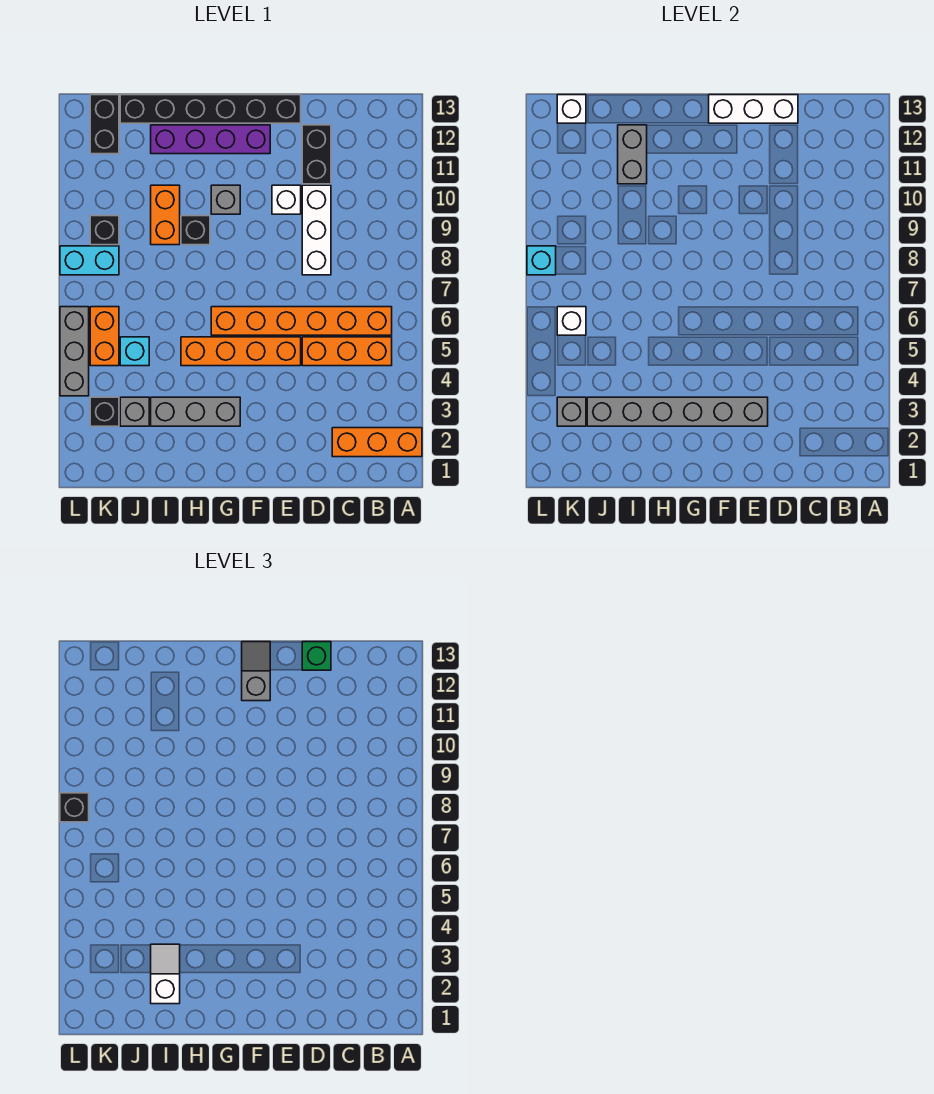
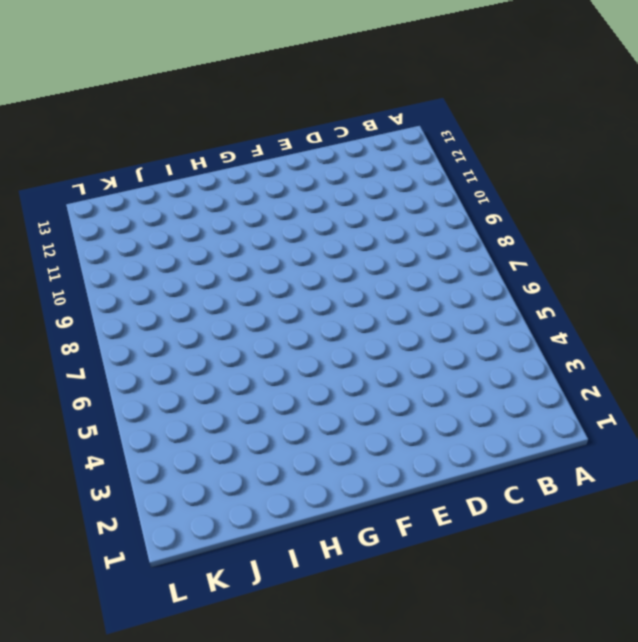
none -> orange brick A2:C2 level 1
none -> orange brick B5:D5 level 1
none -> orange brick B6:G6 level 1
none -> white brick D8:D10 level 1

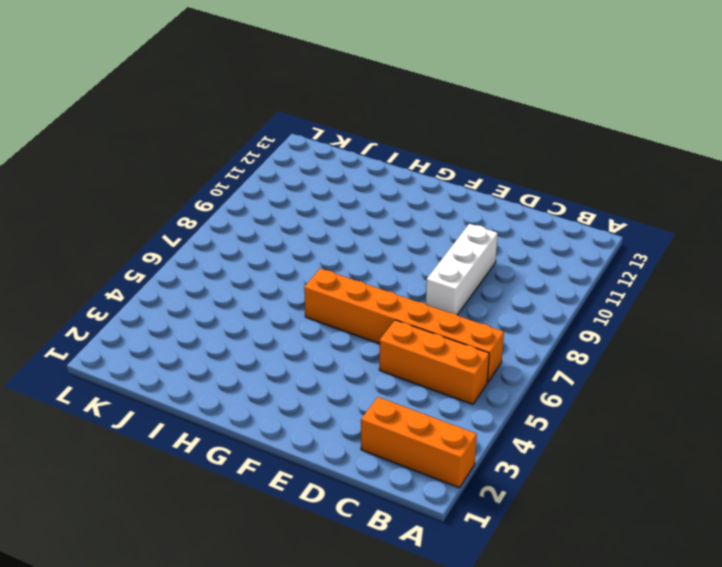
none -> black brick D11:D12 level 1
none -> orange brick E5:H5 level 1
none -> white brick E10 level 1
none -> black brick E13:J13 level 1

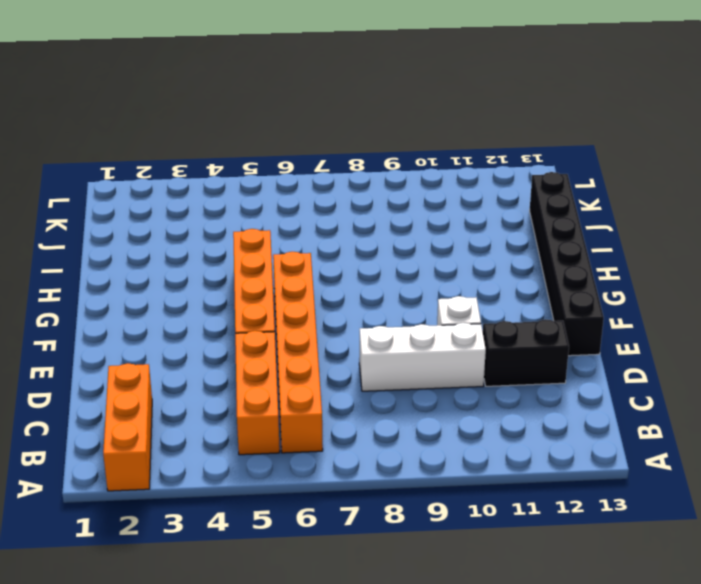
none -> purple brick F12:I12 level 1
none -> grey brick G3:I3 level 1
none -> grey brick G10 level 1
none -> black brick H9 level 1

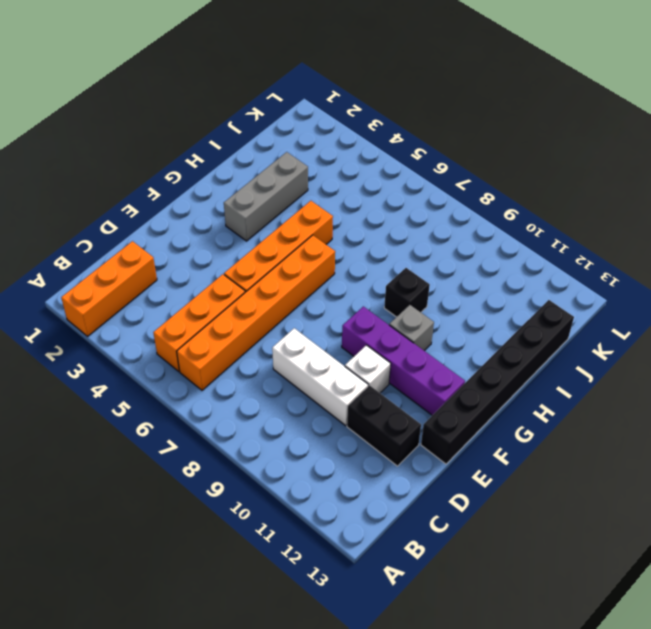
purple brick F9:F12 level 1 -> purple brick F12:I12 level 1
none -> orange brick I9:I10 level 1
none -> grey brick J3 level 1
none -> cyan brick J5 level 1
none -> black brick K3 level 1

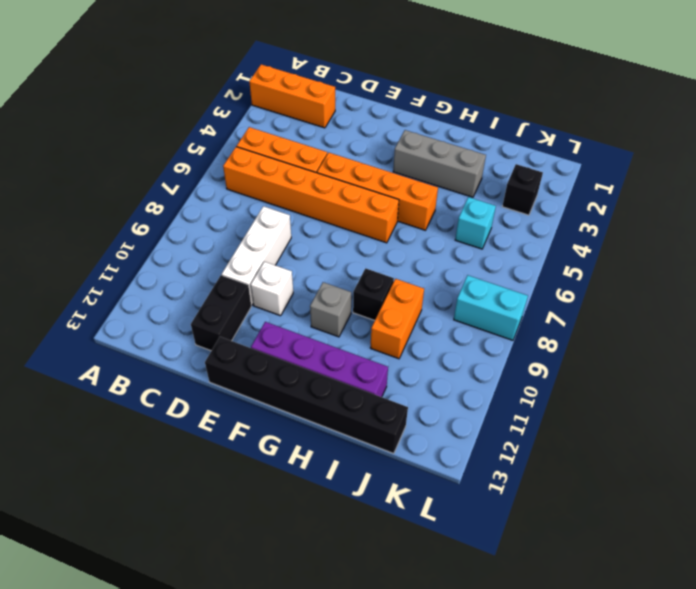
none -> grey brick J3 level 1
none -> orange brick K5:K6 level 1
none -> black brick K9 level 1
none -> black brick K12:K13 level 1

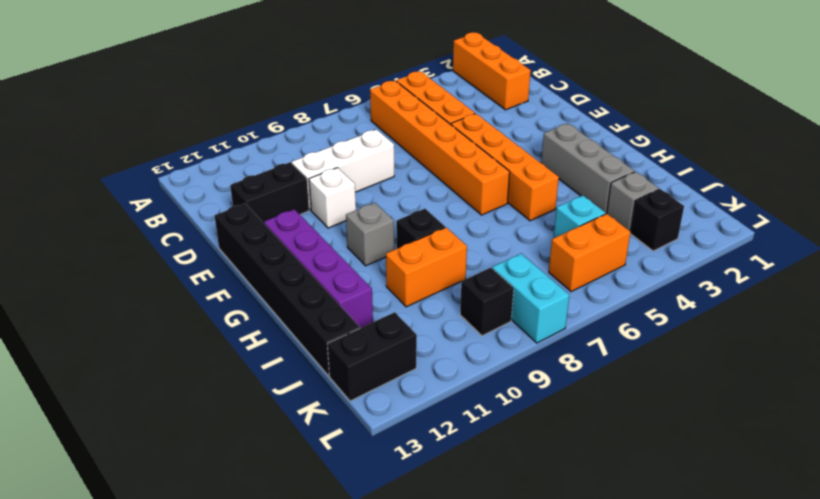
none -> grey brick L4:L6 level 1
none -> white brick D13:F13 level 2
none -> grey brick E3:J3 level 2
none -> grey brick I11:I12 level 2

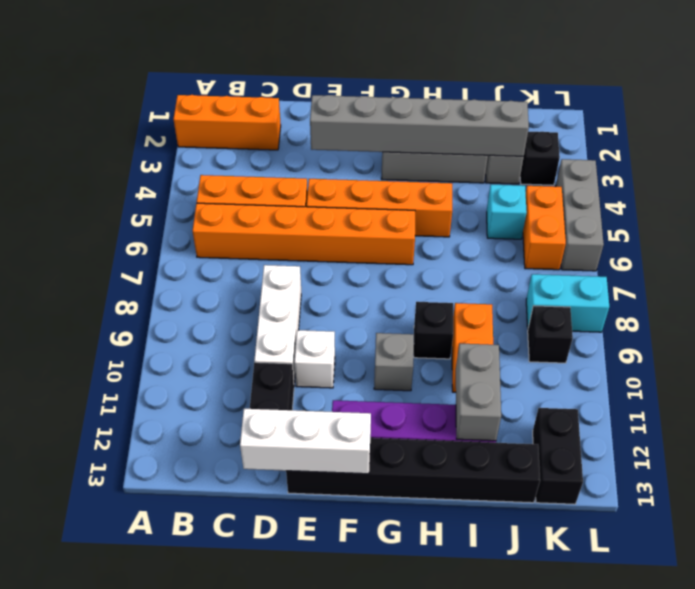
none -> grey brick K3 level 2
none -> white brick K6 level 2
none -> white brick K13 level 2
none -> cyan brick L8 level 2

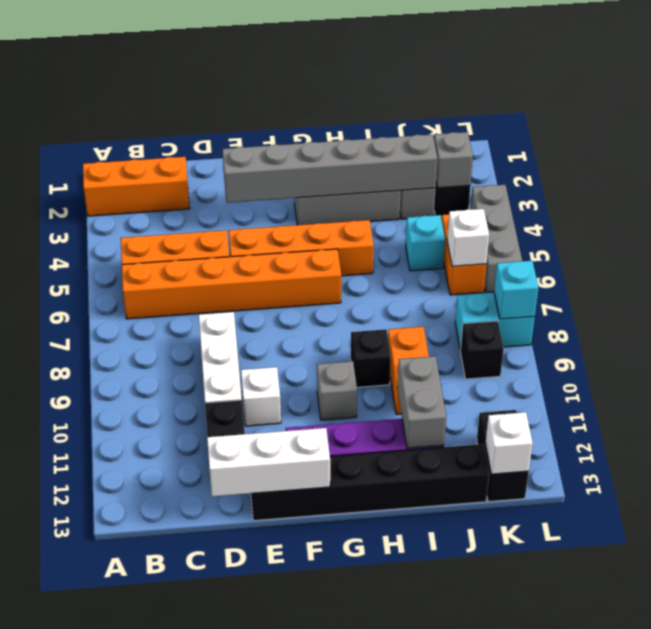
none -> green brick D13 level 3
none -> grey slope F12:F13 level 3 top 12
none -> white slope I2:I3 level 3 top 2
none -> black brick L8 level 3

